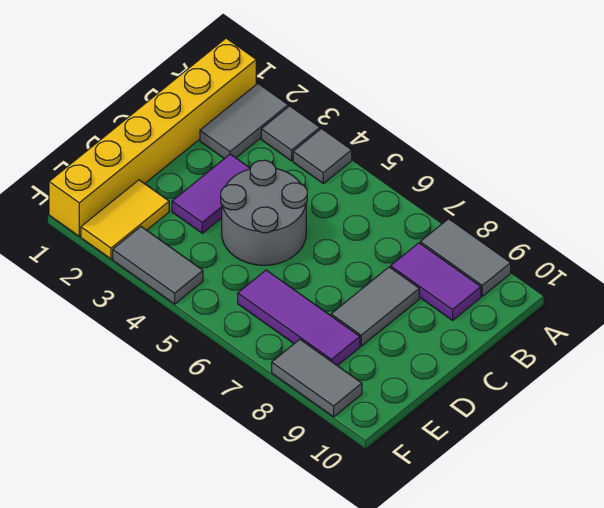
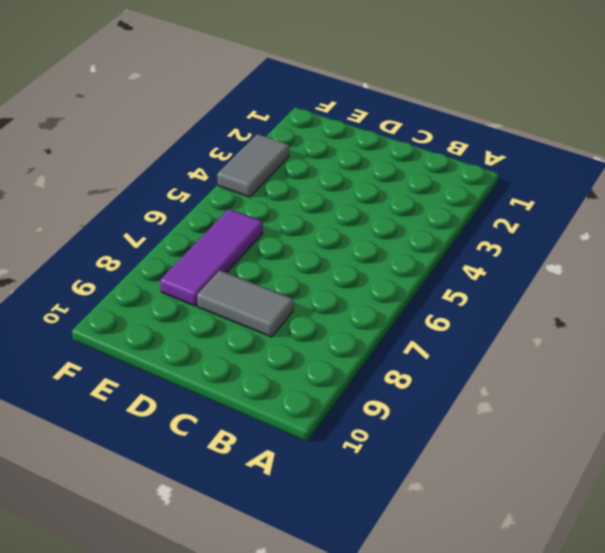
none -> yellow brick A1:F1 level 1
none -> grey tile A2:B2 level 1
none -> grey tile A3 level 1

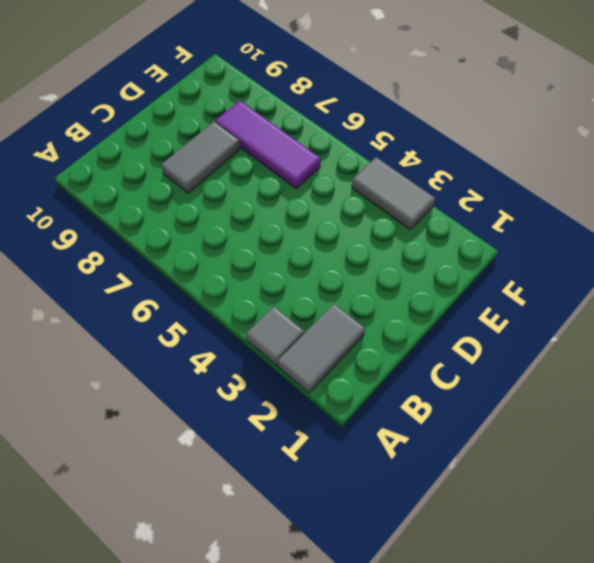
none -> yellow brick A1:F1 level 1
none -> grey tile A4 level 1
none -> grey tile A8:A9 level 1

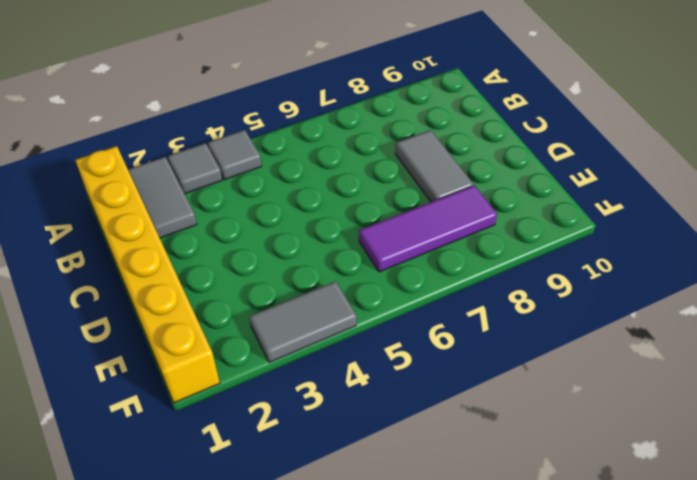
none -> grey tile A8:A9 level 1
none -> purple tile B8:B9 level 1
none -> purple tile C3:D3 level 1

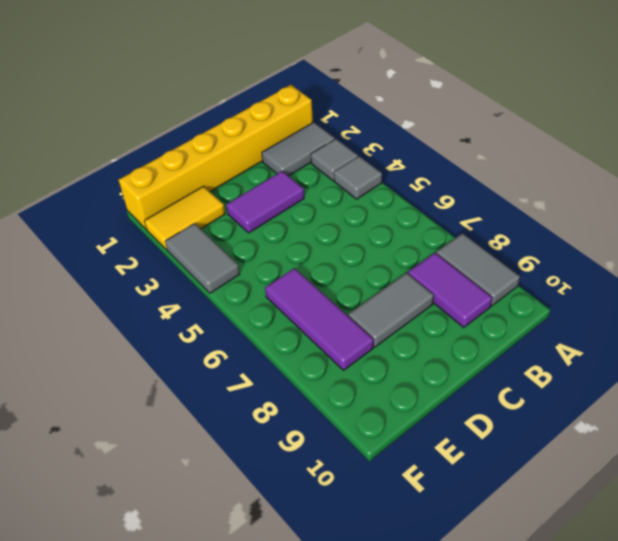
none -> grey round brick C4:D5 level 1
none -> grey tile F8:F9 level 1

